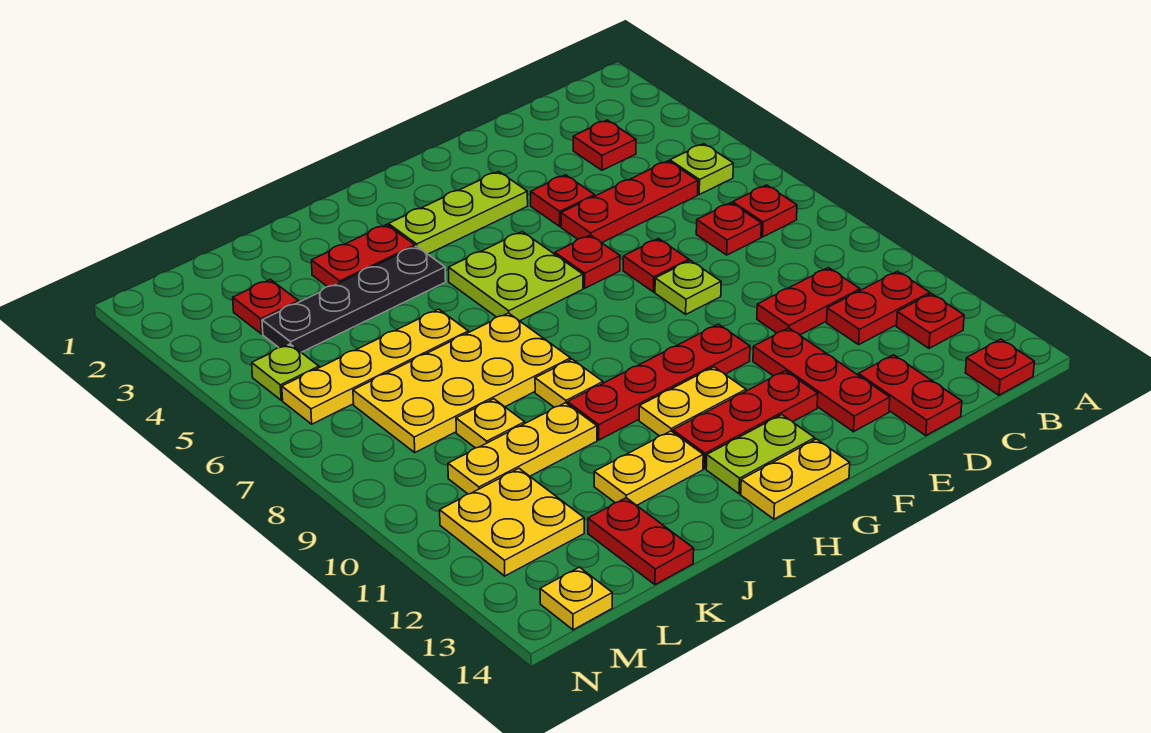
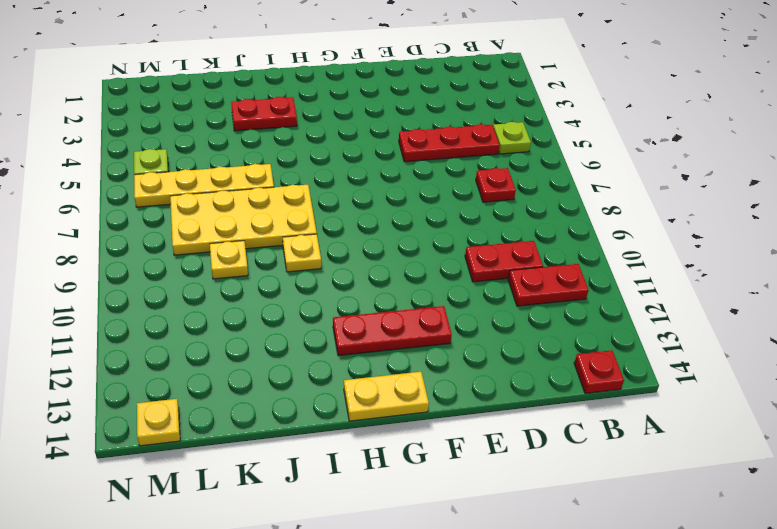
none -> red plate B7 level 1
none -> red plate B12 level 1
none -> red plate C3 level 1
none -> red plate D13:D14 level 1

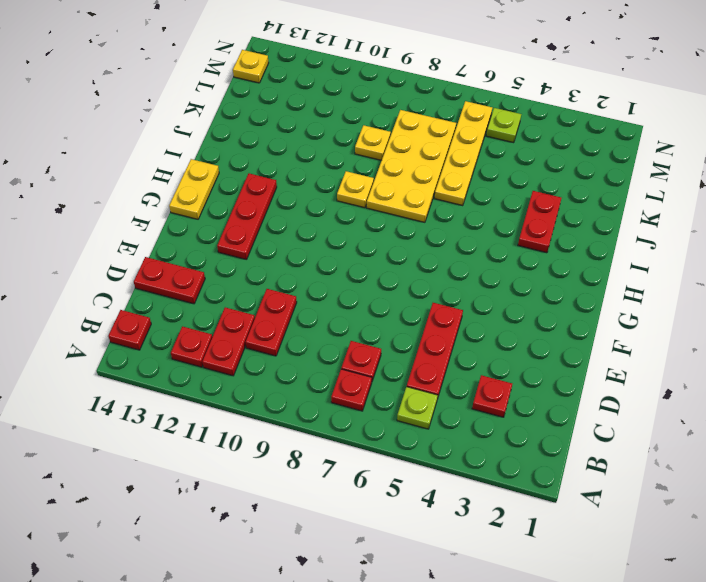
none -> red plate E4 level 1
none -> red plate E7 level 1
none -> lime plate E8 level 1
none -> red plate E11:E13 level 1

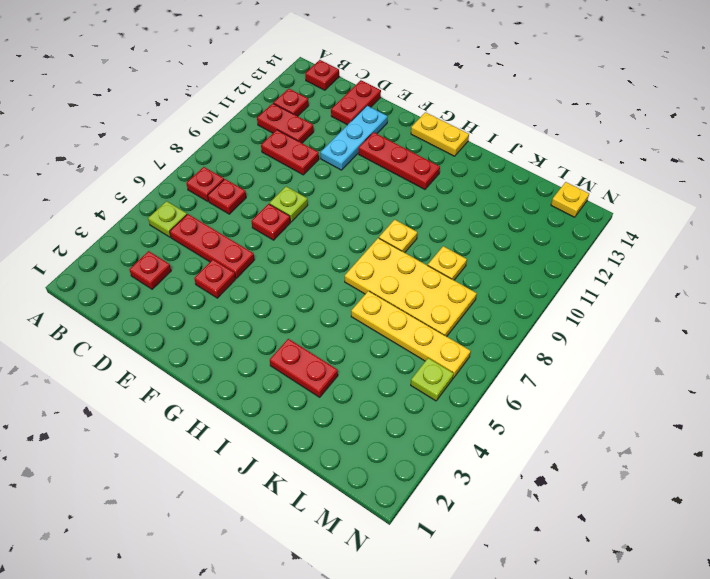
cyan plate E11:E13 level 1 -> red plate E11:E13 level 1
none -> lime plate F3:H3 level 1
none -> red plate F6 level 1
none -> red plate F10:I10 level 1
none -> lime plate G5:H6 level 1

